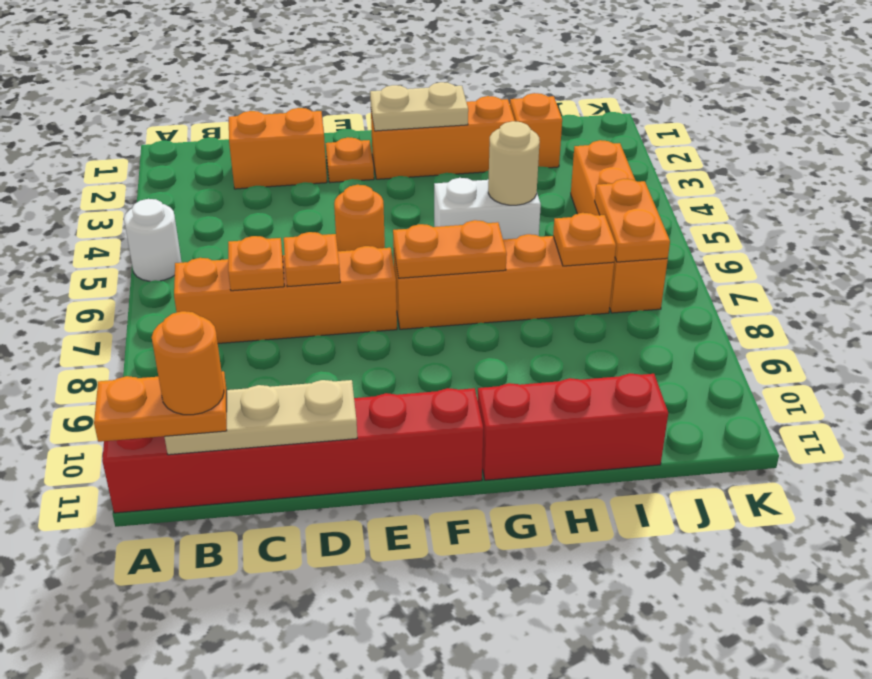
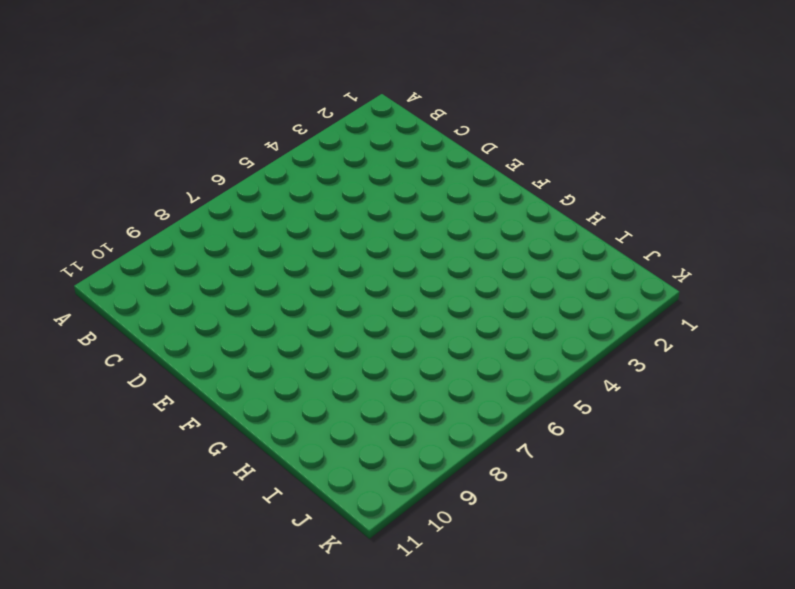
none -> white round brick A5 level 1
none -> red brick A11:F11 level 1
none -> orange brick B7:E7 level 1

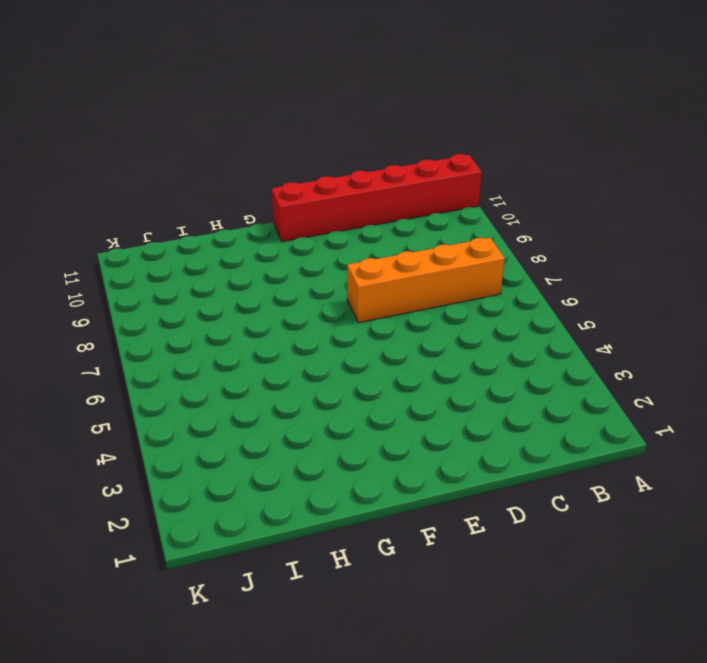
none -> white round brick A5 level 1
none -> orange brick C2:D2 level 1
none -> orange plate E2 level 1

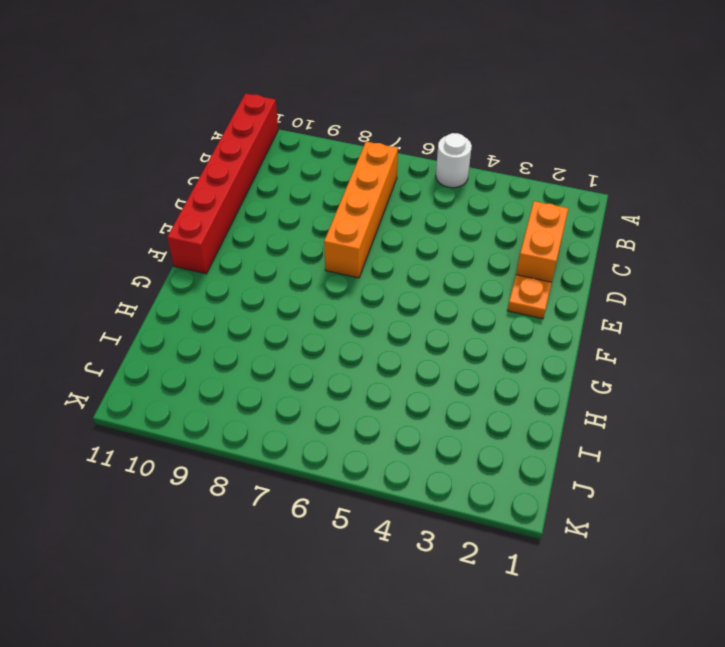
none -> orange round brick E5 level 1
none -> orange brick F2:H2 level 1
none -> orange brick F7:I7 level 1

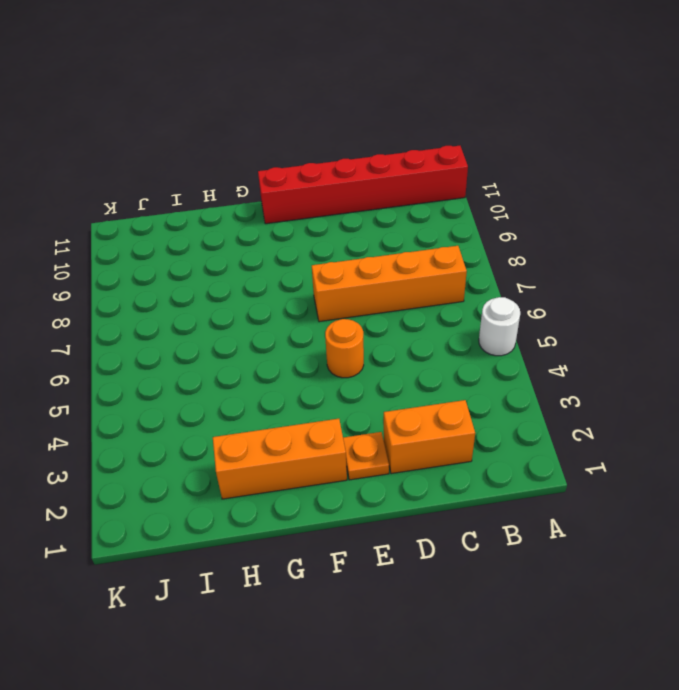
none -> orange brick F7:I7 level 1
none -> white brick G5:H5 level 1
none -> red brick G11:I11 level 1

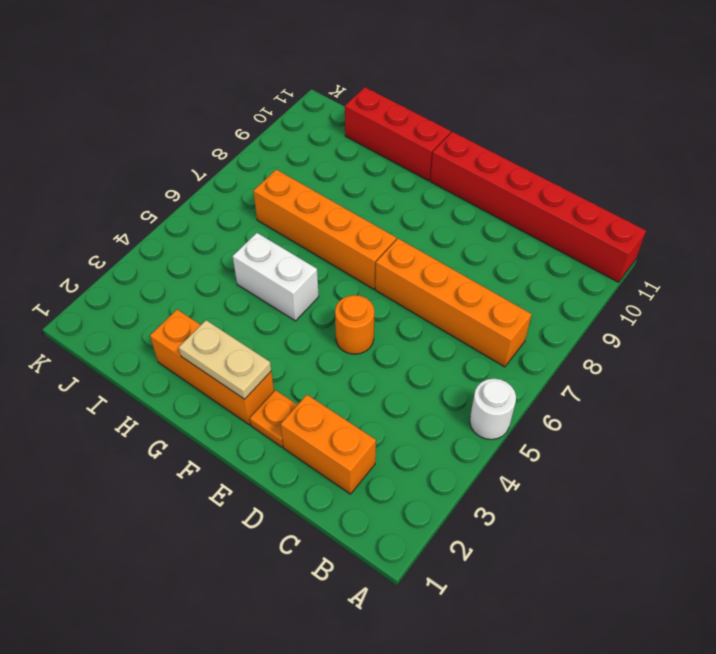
none -> orange brick I2 level 1
none -> orange brick J4:J7 level 1
none -> tan plate B11:D11 level 2

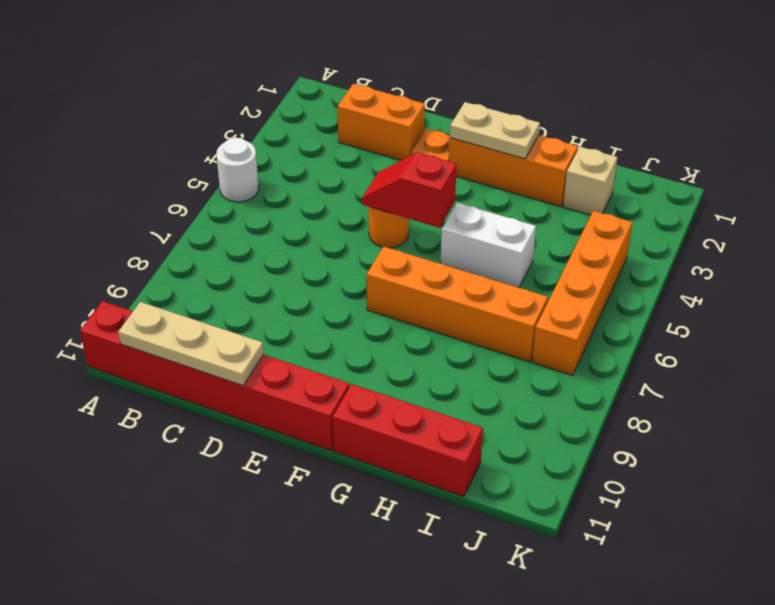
red slope E5:F5 level 2 top F -> none
tan brick I2 level 1 -> orange brick I2 level 1
none -> orange brick B7:E7 level 1
none -> orange plate C7 level 2
none -> orange plate D7 level 2

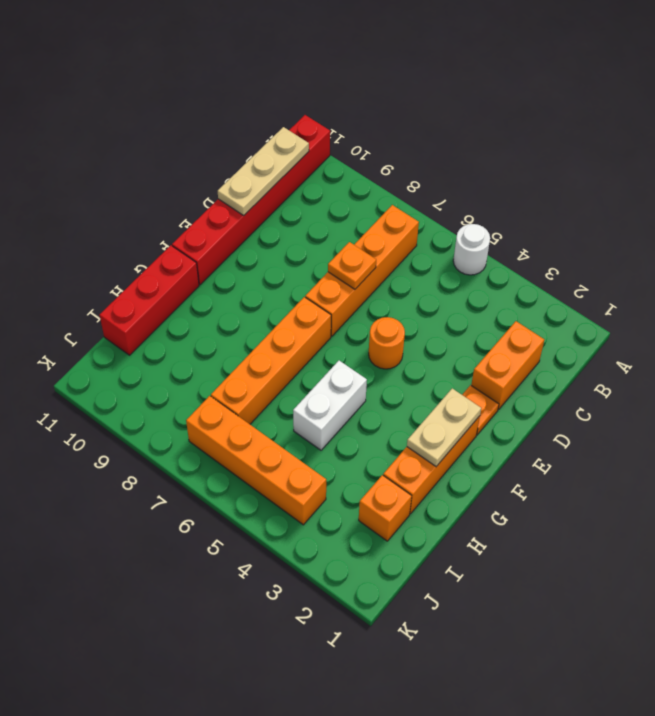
none -> orange plate C7 level 2
none -> orange plate F7:G7 level 2
none -> tan round brick H5 level 2

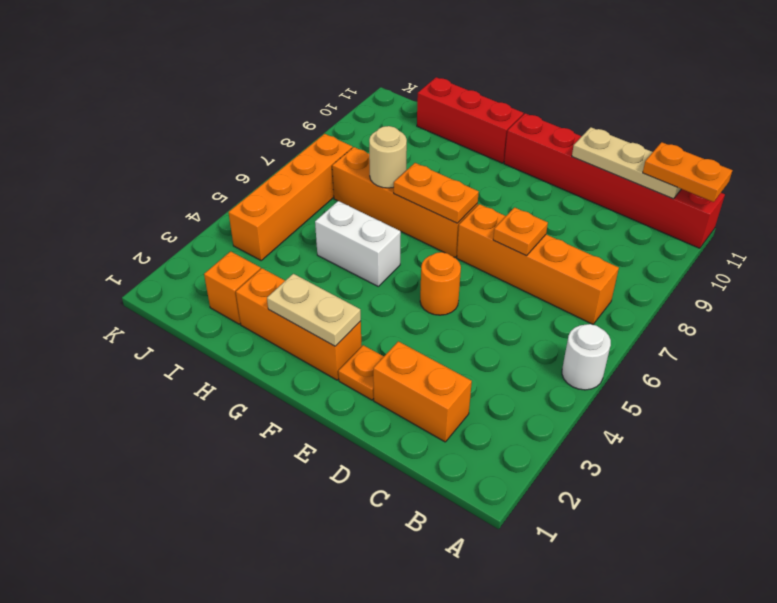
tan round brick H7 level 2 -> tan round brick H5 level 2
none -> orange plate C7 level 2
none -> orange plate I7 level 2
none -> orange plate J6:J7 level 2

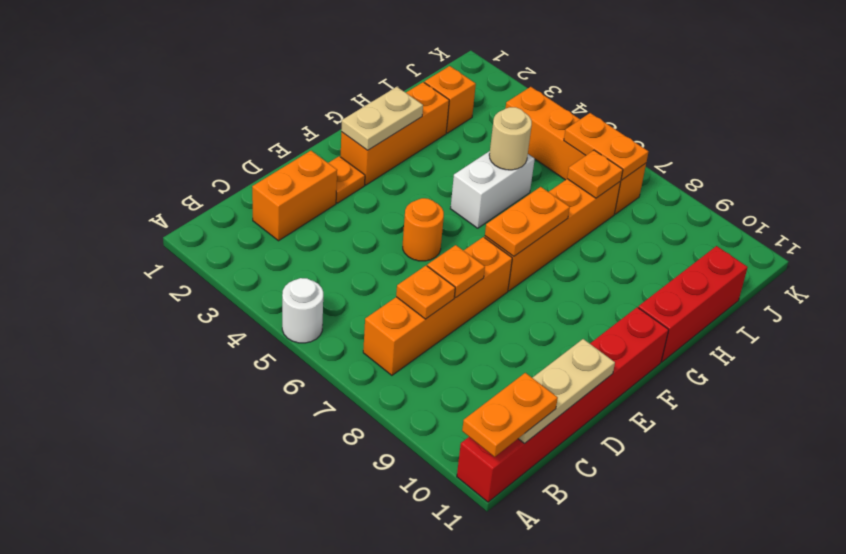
none -> orange round brick B11 level 4

